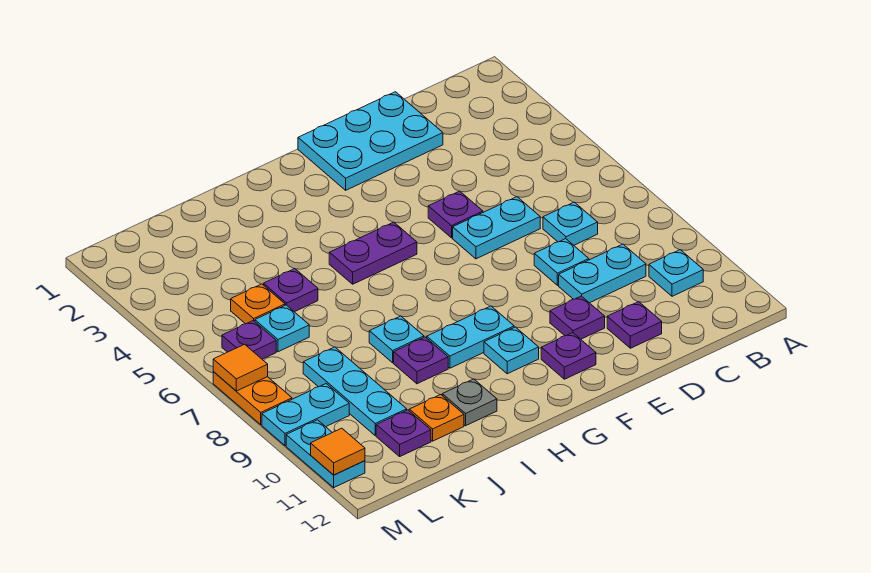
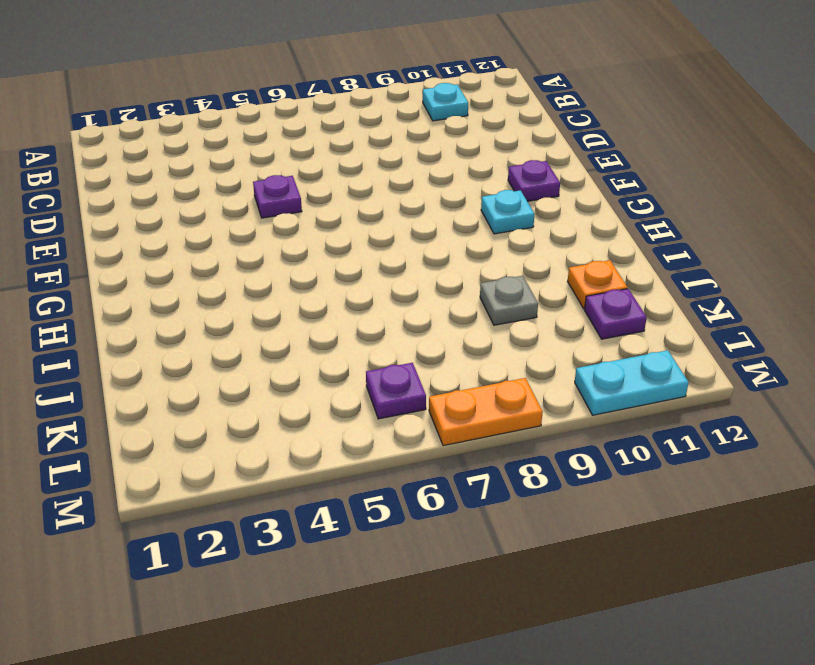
grey plate J9 level 1 -> grey plate I11 level 1
none -> cyan plate C7 level 1
none -> cyan plate C9:D9 level 1
none -> cyan plate D1:F2 level 1

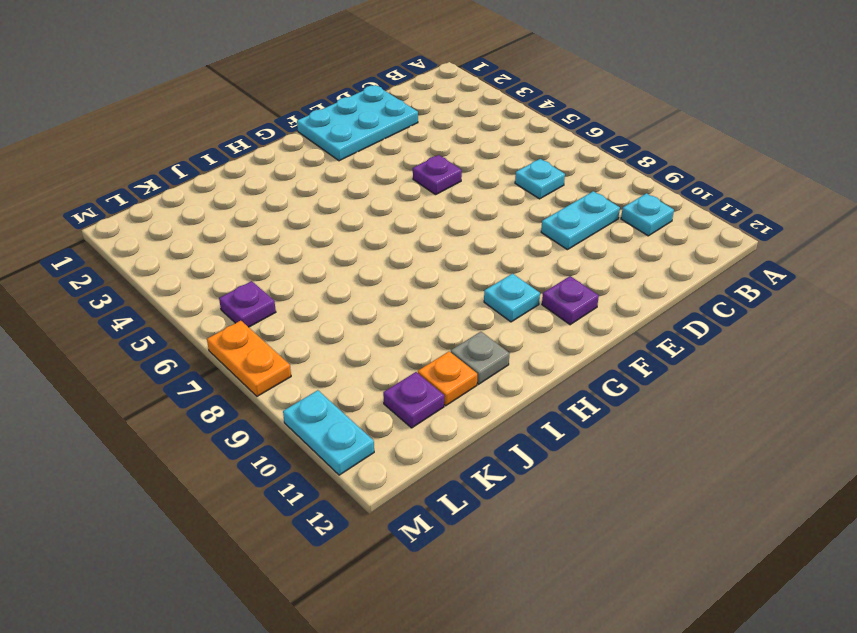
none -> cyan plate D6:E6 level 1
none -> cyan plate D8 level 1
none -> purple plate D11 level 1

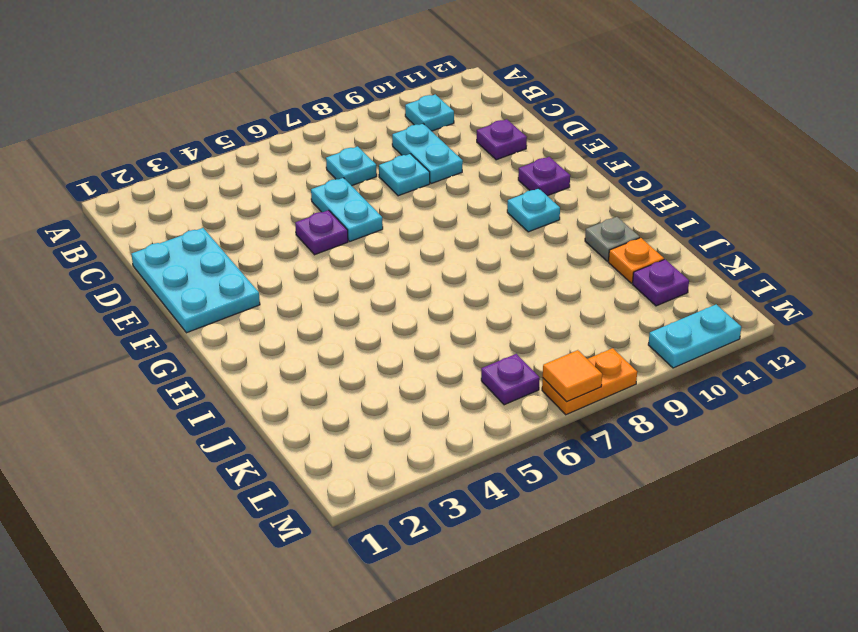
none -> purple plate E10 level 1
none -> purple plate G5:H5 level 1
none -> cyan plate G9:H9 level 1

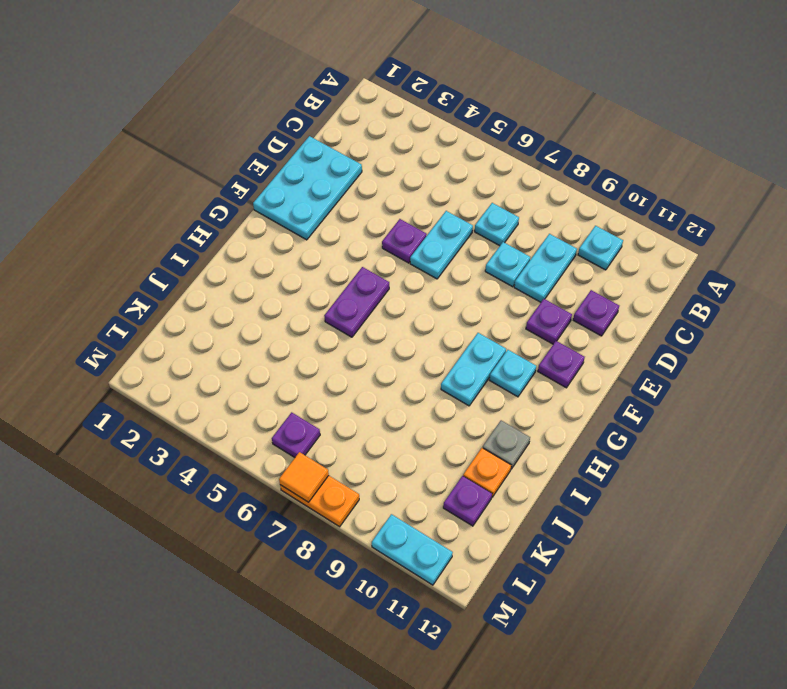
none -> cyan plate I8 level 1
none -> purple plate I9 level 1
none -> purple plate J5 level 1

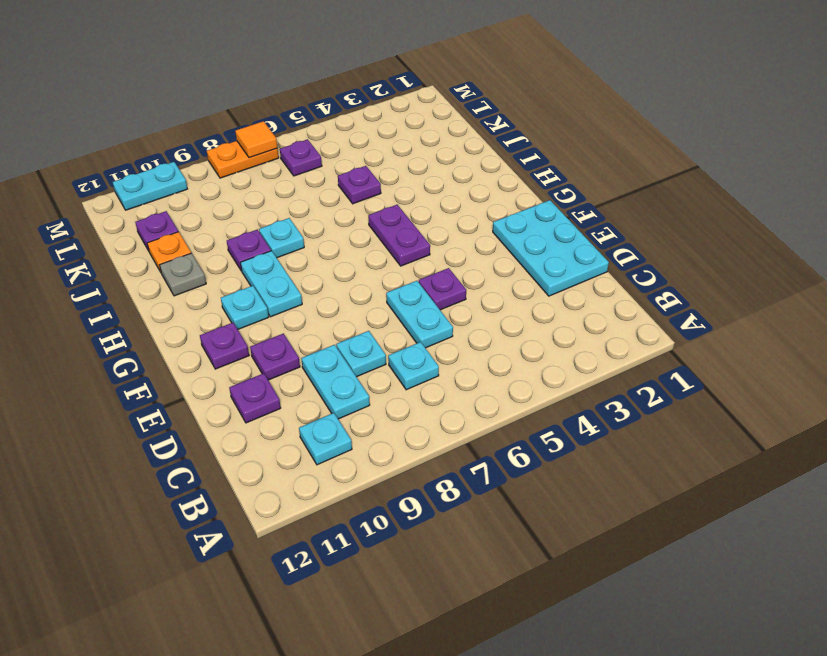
none -> orange plate K5 level 1
none -> cyan plate K6 level 1
none -> cyan plate K8:K10 level 1

